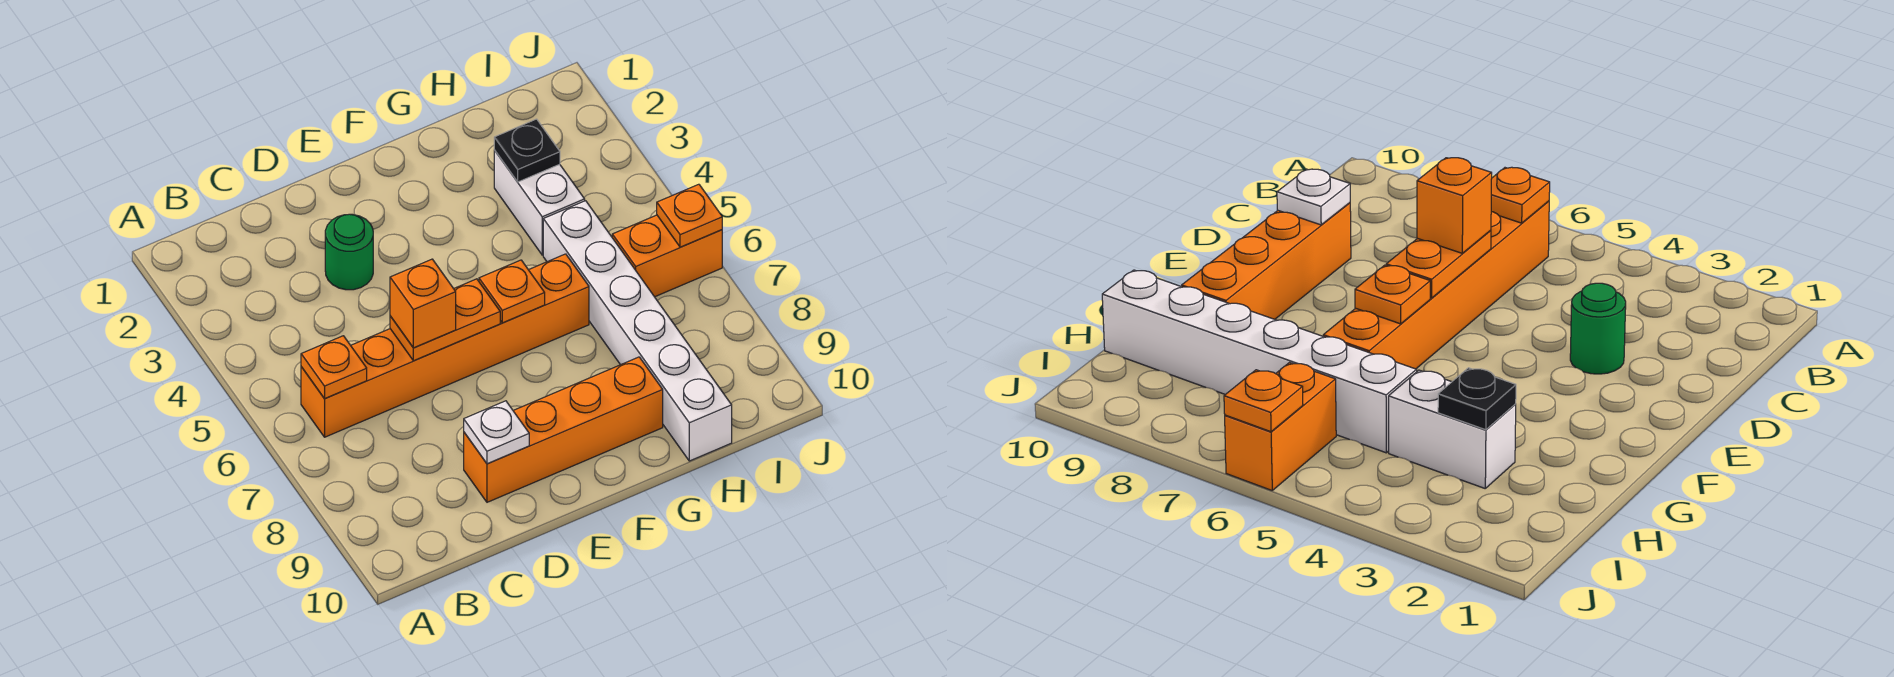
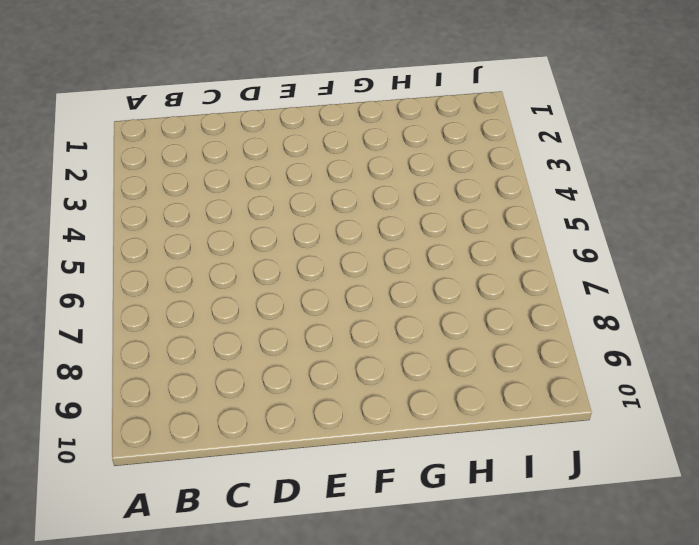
none -> orange brick B6:G6 level 1
none -> green round brick D3 level 1
none -> orange brick D9:G9 level 1

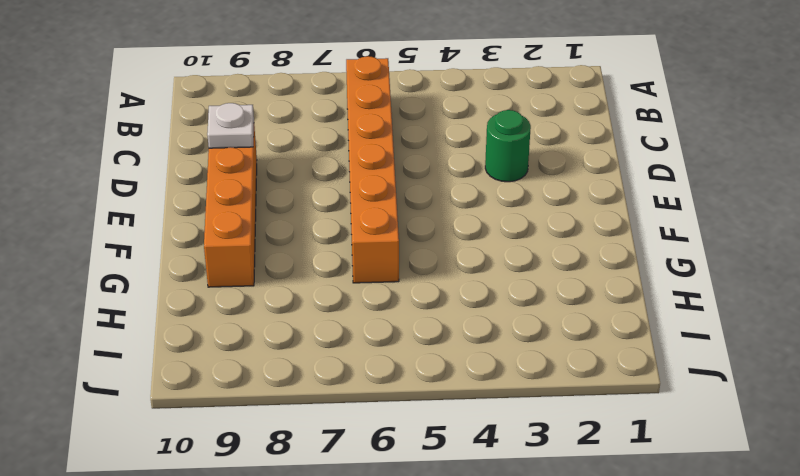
none -> white brick H3:H4 level 1
none -> white brick H5:H10 level 1
none -> orange brick I6:J6 level 1

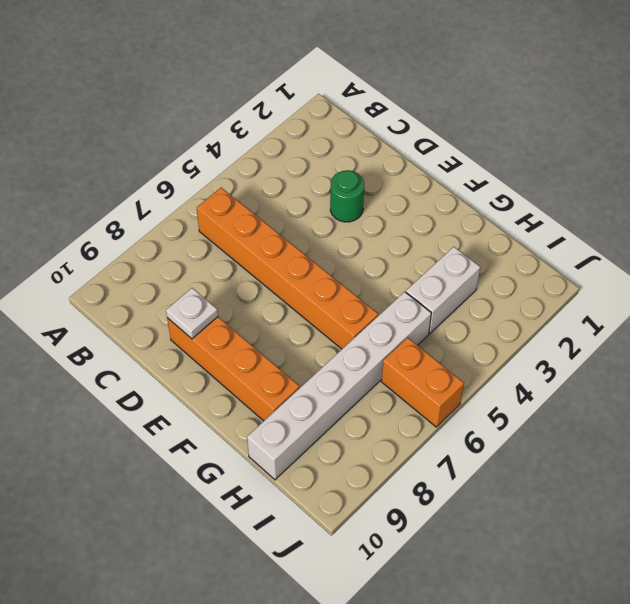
none -> orange plate B6 level 2
none -> orange plate D6:E6 level 2
none -> orange plate F6 level 2

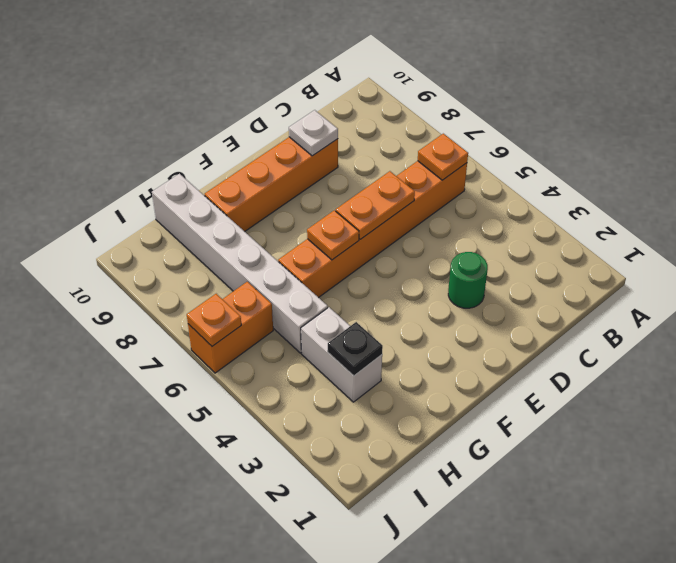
none -> orange brick D6 level 3

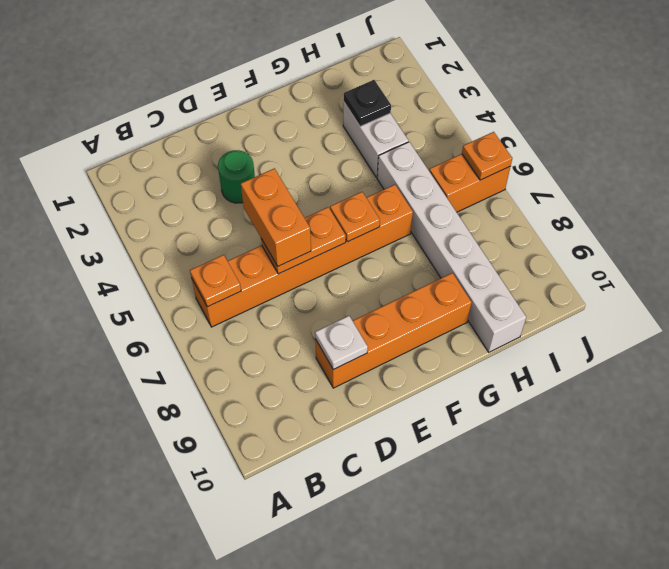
orange brick D5:D6 level 3 -> orange brick D6 level 3

